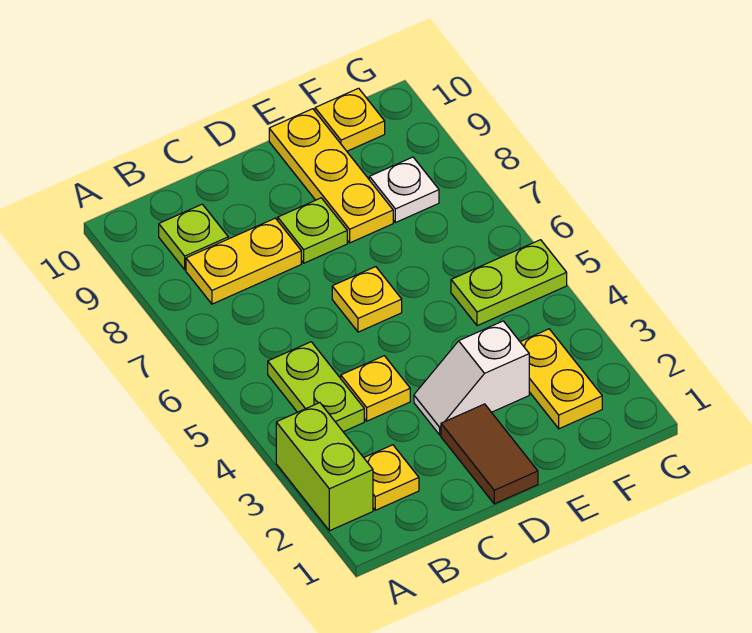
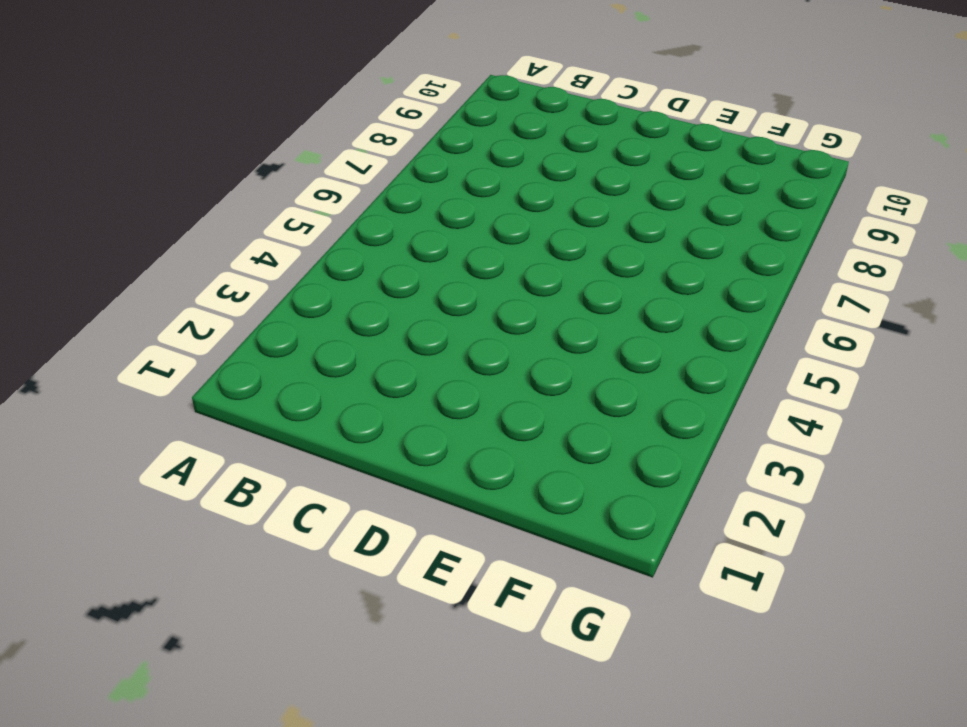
none -> lime brick A2:A3 level 1
none -> yellow plate B2 level 1
none -> lime plate B4:B5 level 1

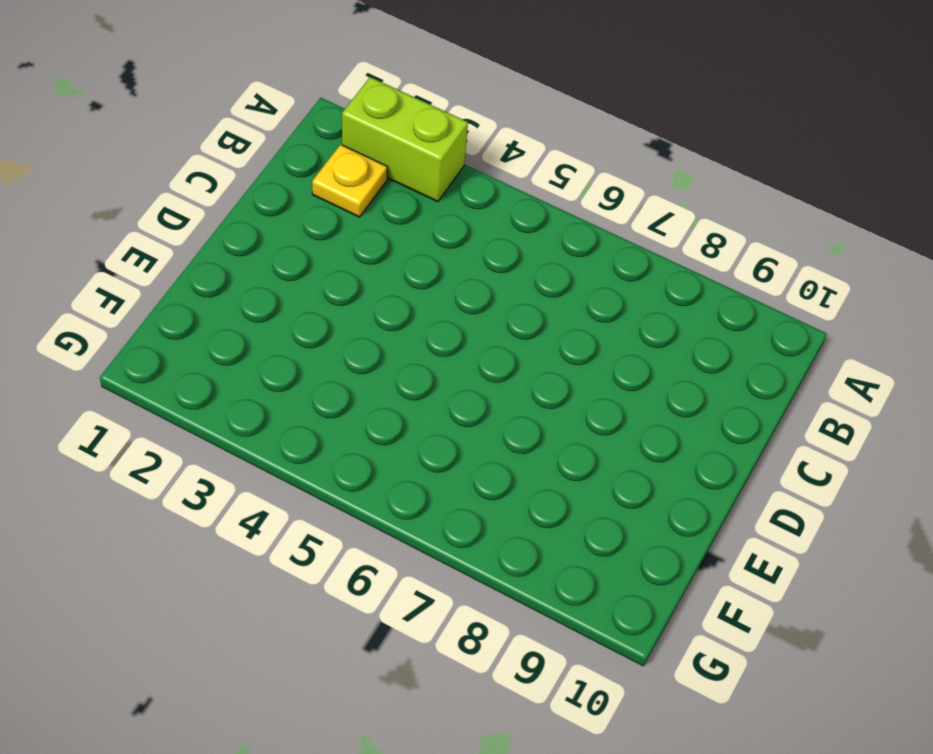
none -> lime plate B4:B5 level 1
none -> yellow plate B8:C8 level 1
none -> lime plate B9 level 1

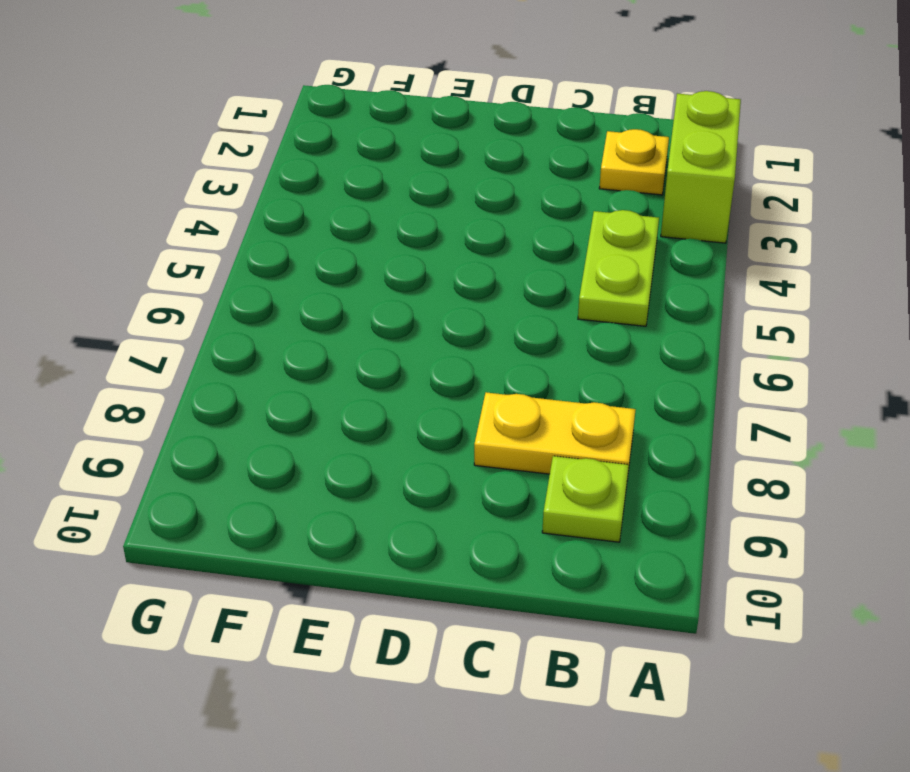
none -> yellow plate C4 level 1
none -> brown tile D1:D2 level 1
none -> white slope D3:E3 level 1 top E

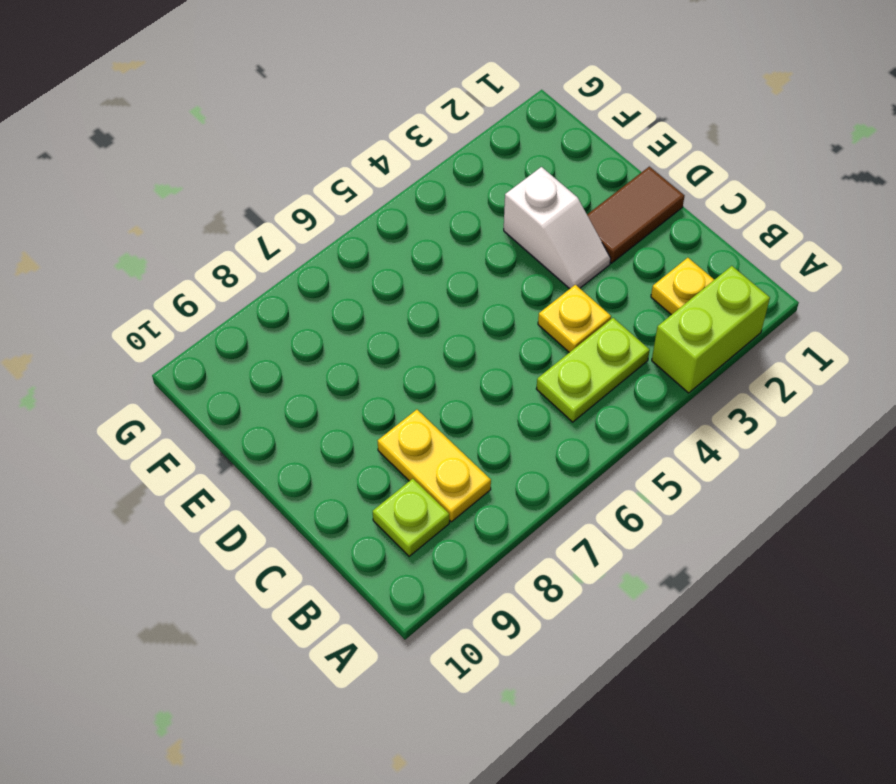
none -> yellow plate D6 level 1
none -> lime plate D8 level 1
none -> yellow plate E8:E10 level 1

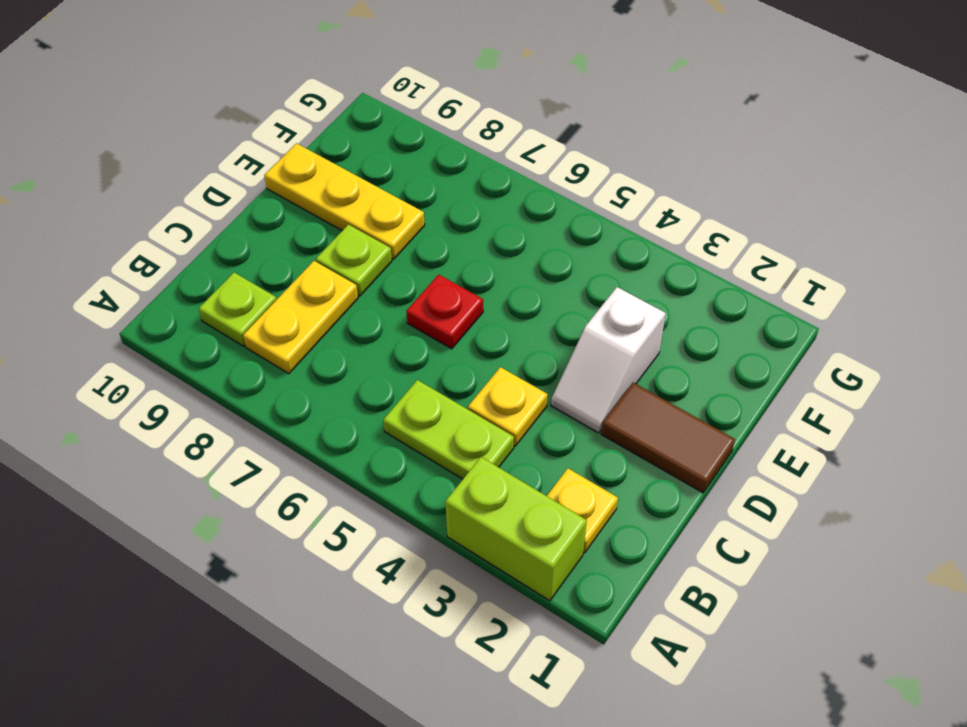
red plate D6 level 1 -> yellow plate D6 level 1
none -> yellow plate F2:F3 level 1
none -> lime plate F5:G5 level 1
none -> white plate F8 level 1

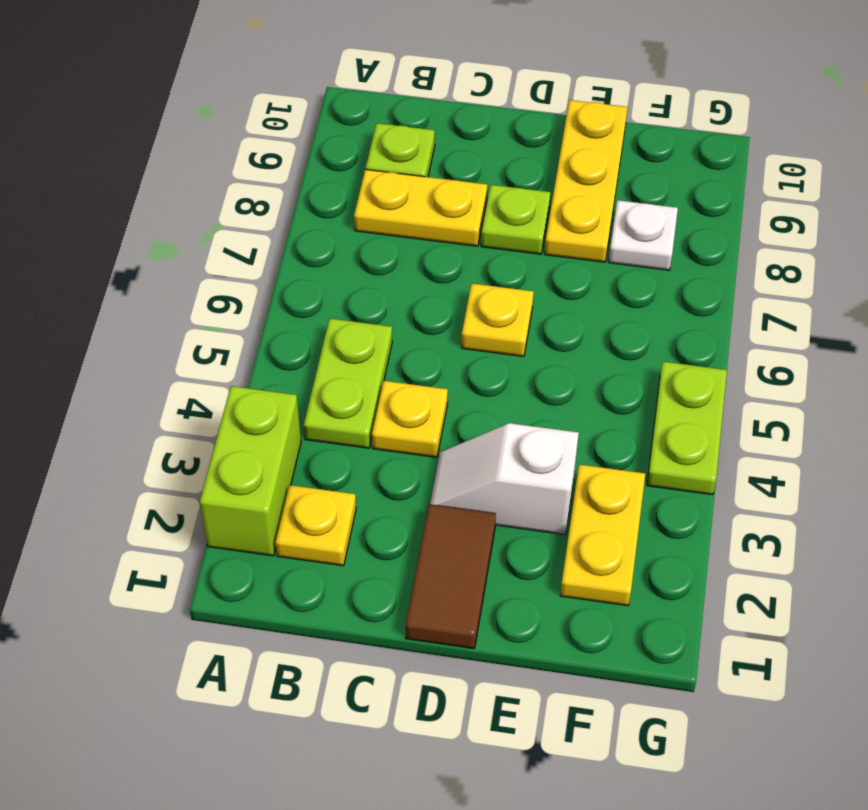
lime plate G4:G5 level 1 -> lime plate F5:G5 level 1
none -> yellow plate F10 level 1

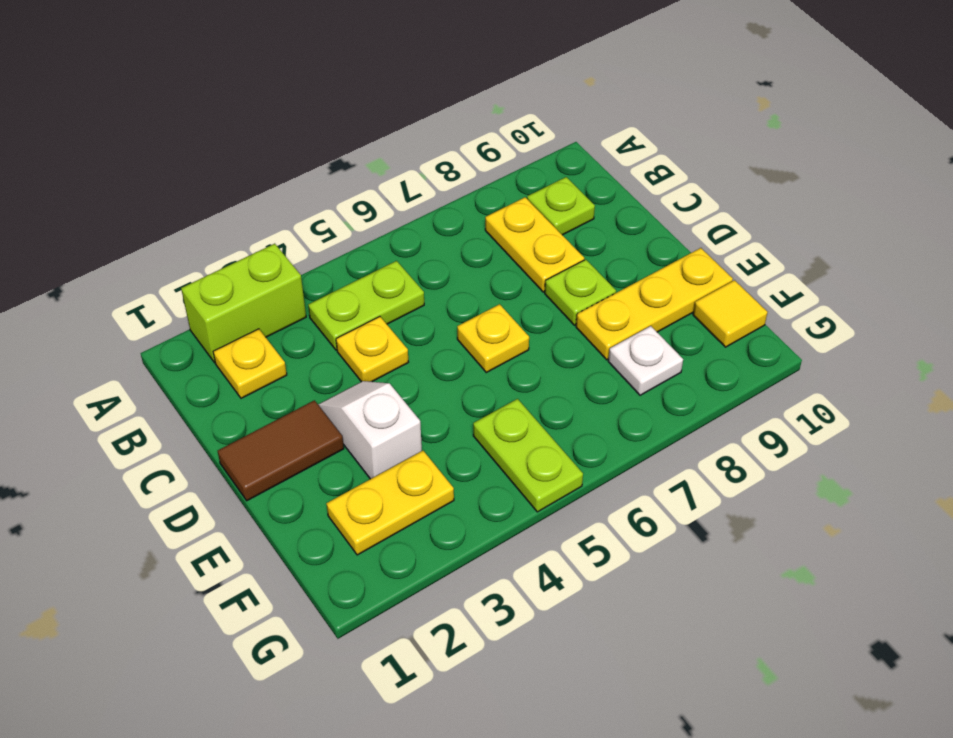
yellow tile F10 level 1 -> yellow plate F10 level 1

